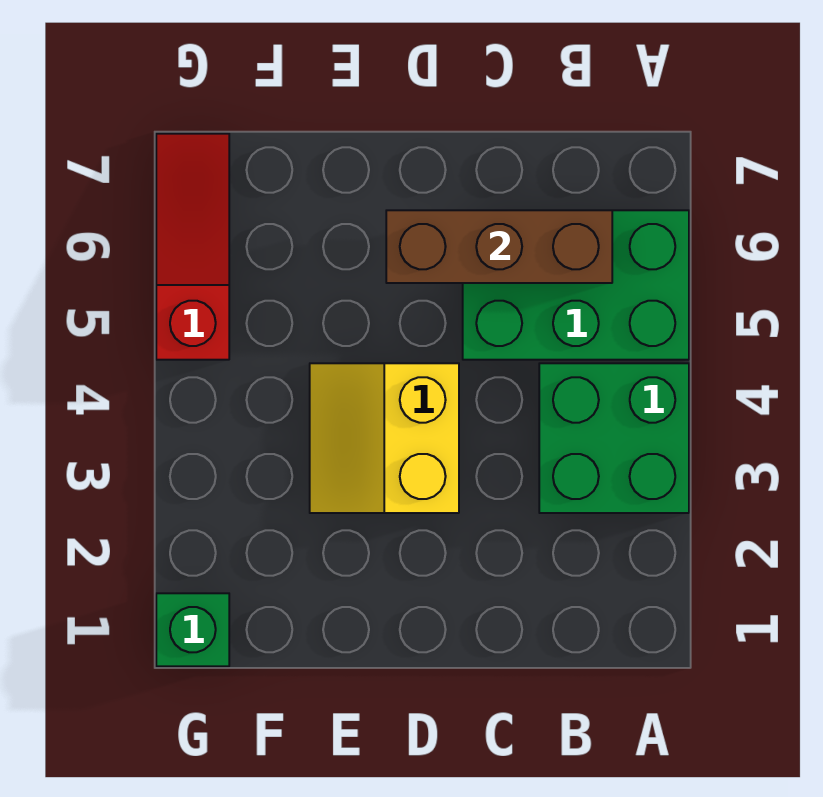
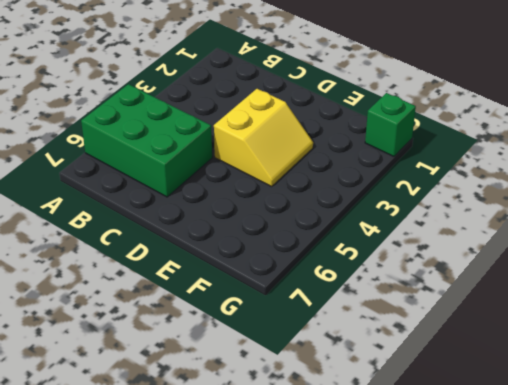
none -> green brick A3:B4 level 1
none -> red slope G5:G7 level 1 top 5

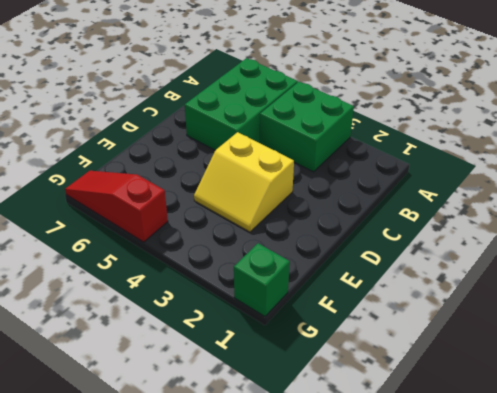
none -> brown brick B6:D6 level 2

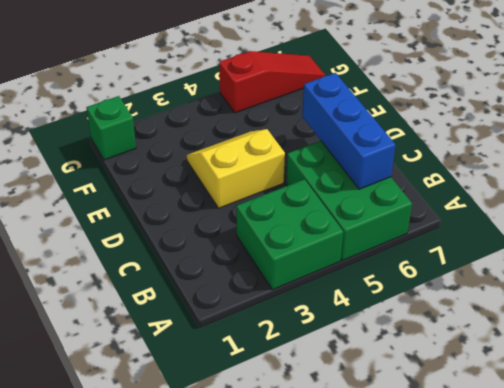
blue brick B6:D6 level 2 -> brown brick B6:D6 level 2

